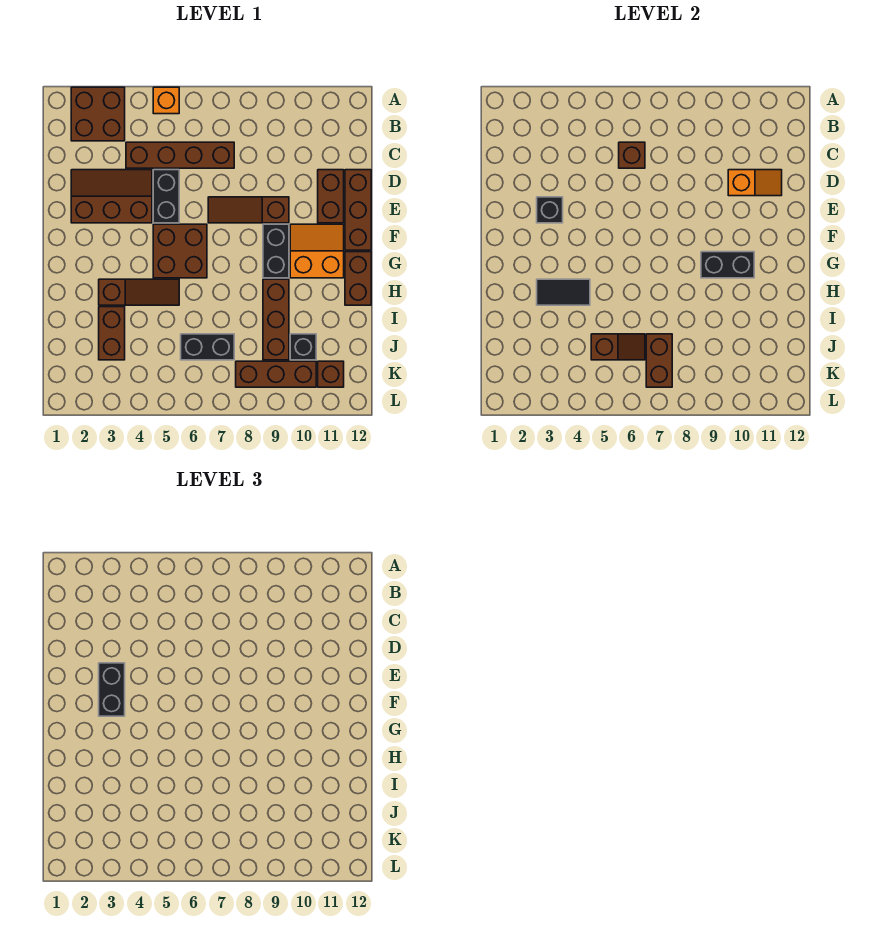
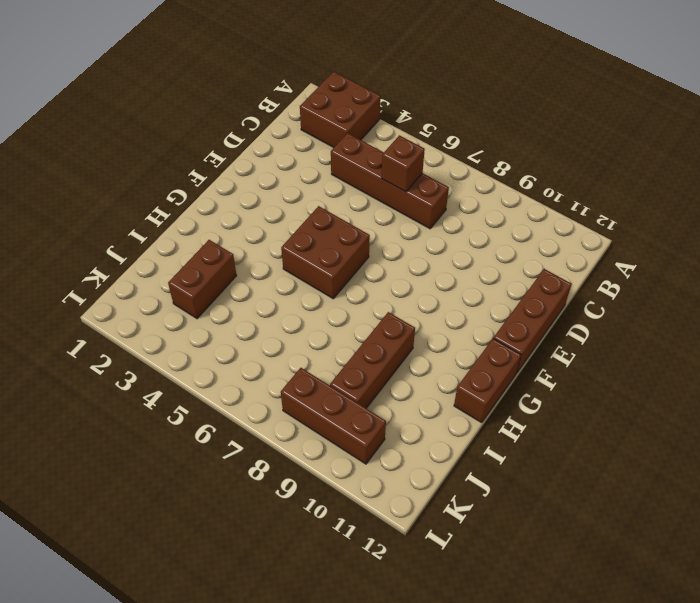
none -> orange brick A5 level 1
none -> brown slope D2:E4 level 1 top E
none -> black brick D5:E5 level 1

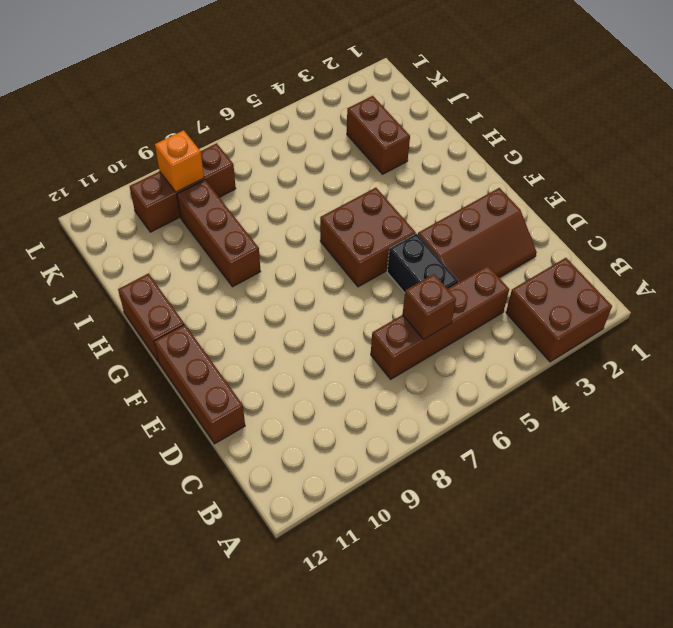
orange brick K9 level 2 -> orange brick A5 level 1
none -> brown brick D11:E11 level 1
none -> brown slope E7:E9 level 1 top 9
none -> black brick F9:G9 level 1

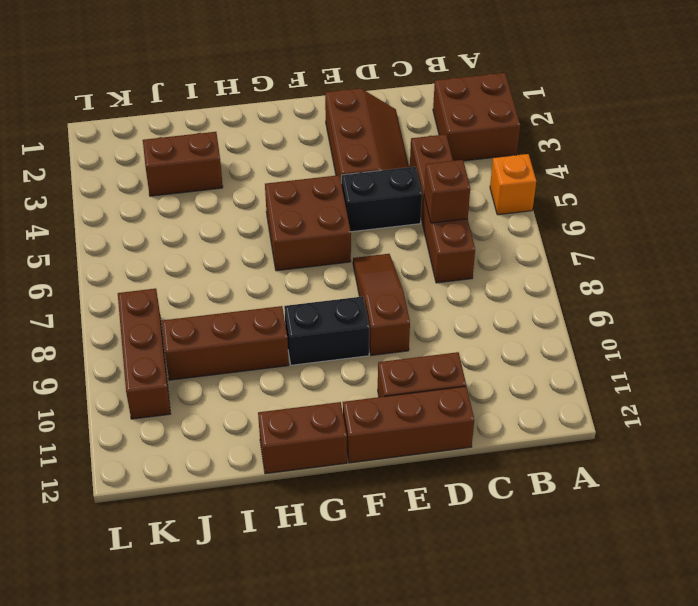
none -> orange slope F10:G11 level 1 top G
none -> brown slope H3:H5 level 1 top 3
none -> black brick J6:J7 level 1

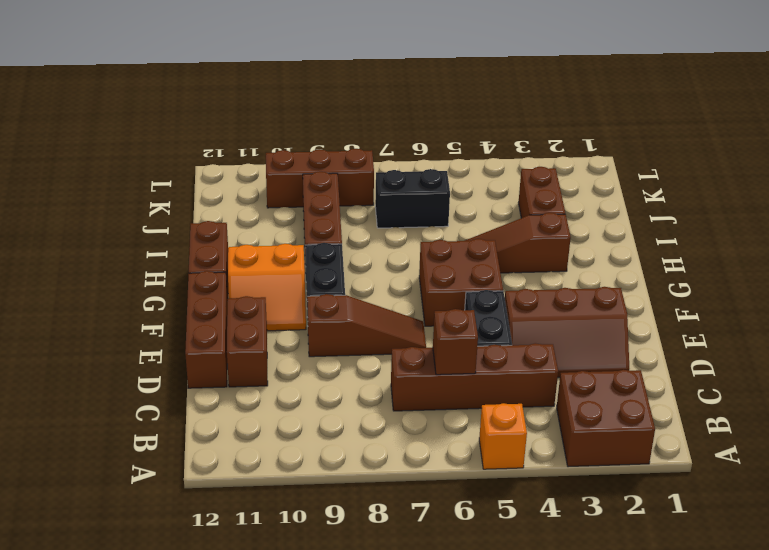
none -> black brick J10 level 1
none -> brown brick K11 level 1
none -> orange slope D10:D11 level 2 top 10

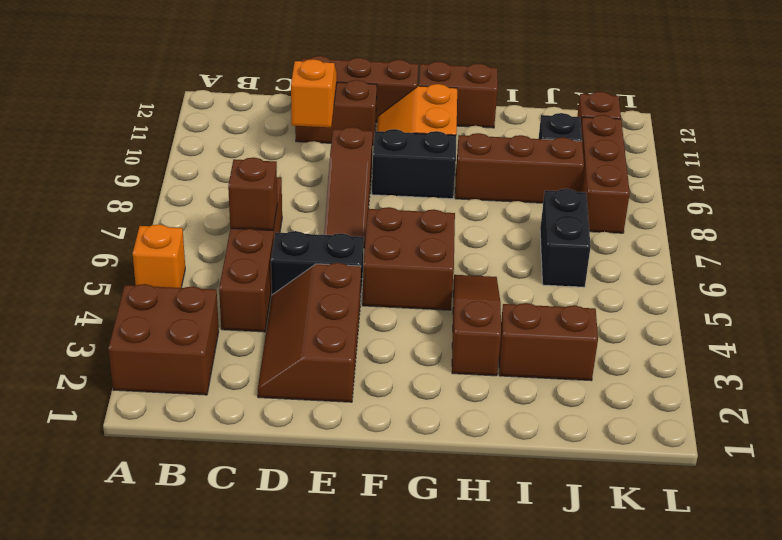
none -> black brick E3 level 2
none -> black brick G9:G10 level 2
none -> black tile H3:H4 level 2

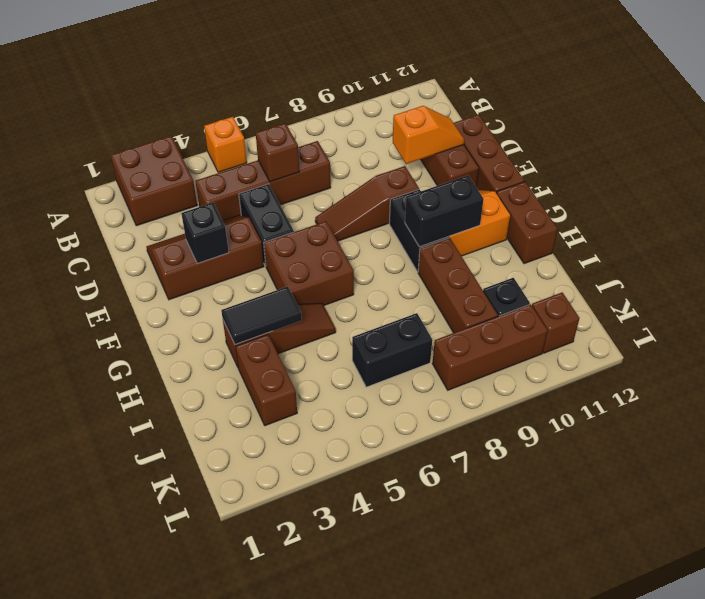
none -> brown slope J5:J6 level 2 top 5
none -> brown brick J7:K7 level 2
none -> black brick E3:F3 level 3

